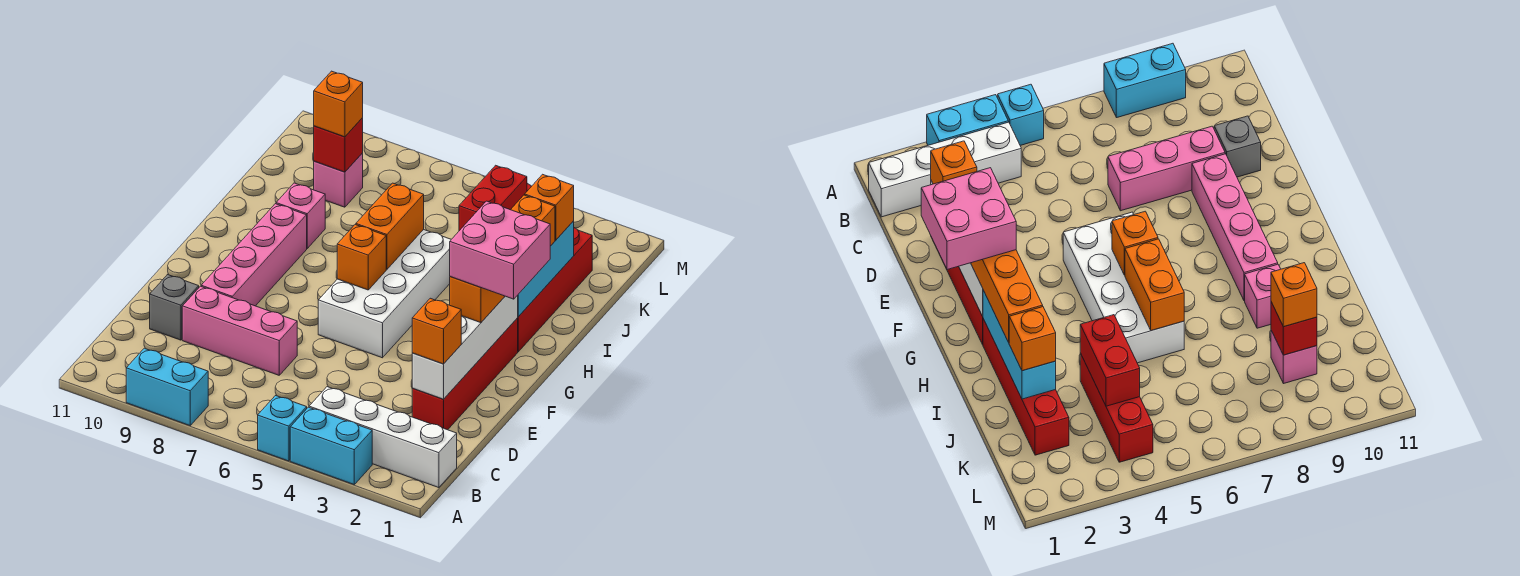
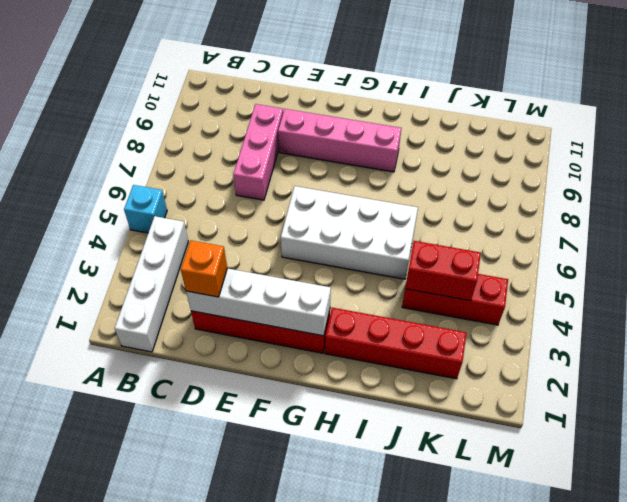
none -> cyan brick A3:A4 level 1
none -> cyan brick A8:A9 level 1
none -> grey brick D10 level 1

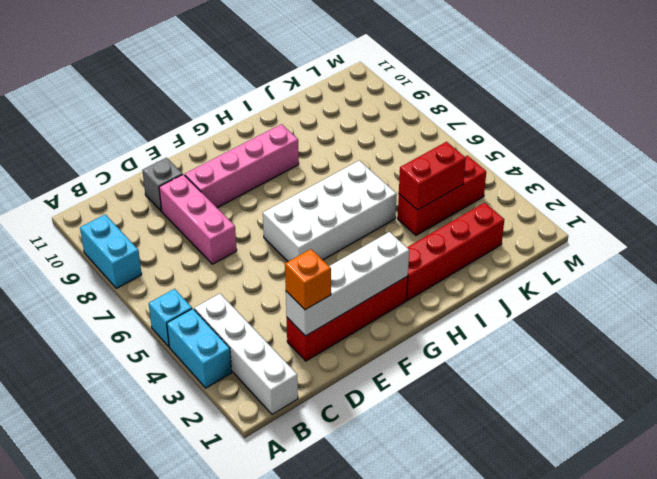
none -> pink brick I9 level 1
none -> pink brick K9 level 1
none -> orange brick G6 level 2

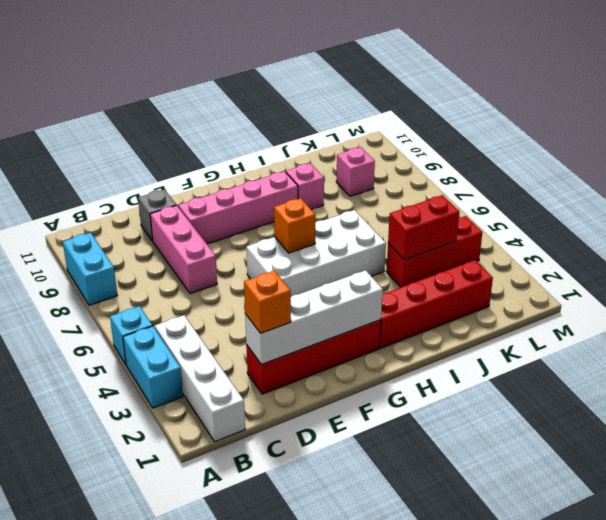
none -> cyan brick H2:J2 level 2
none -> orange brick H6:I6 level 2
none -> red brick K9 level 2

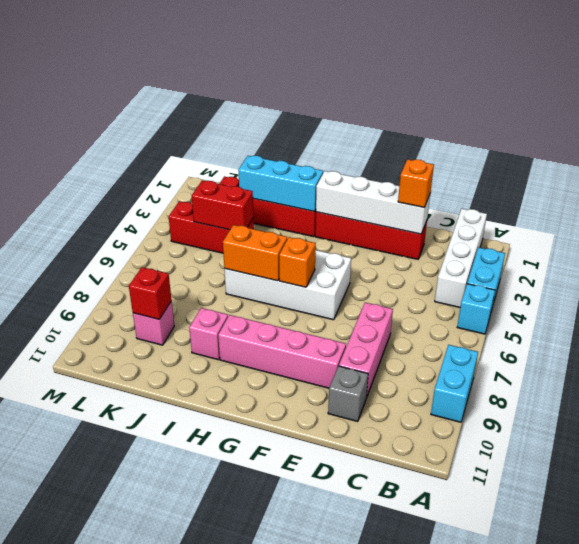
none -> orange brick F2:I2 level 3
none -> orange brick J2 level 3
none -> orange brick K9 level 3

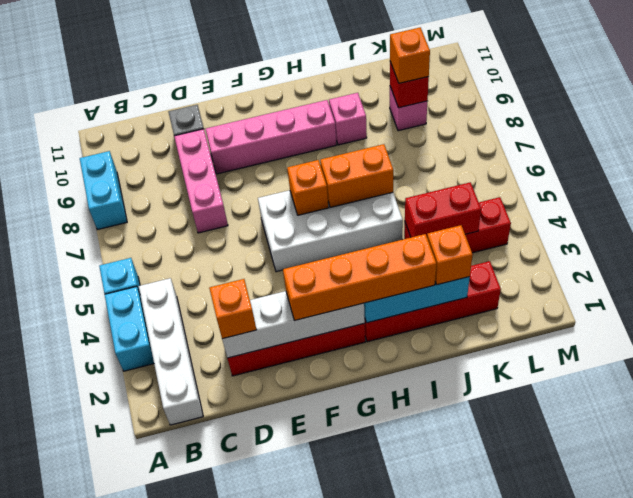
none -> pink brick F1:G2 level 4

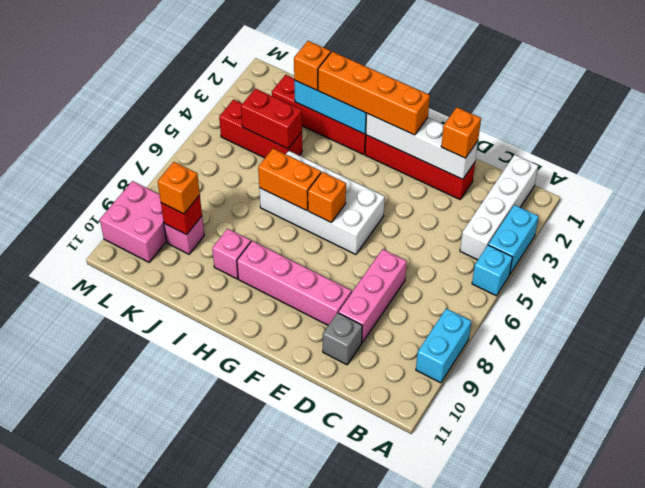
pink brick L9:M10 level 1 -> pink brick F1:G2 level 4

